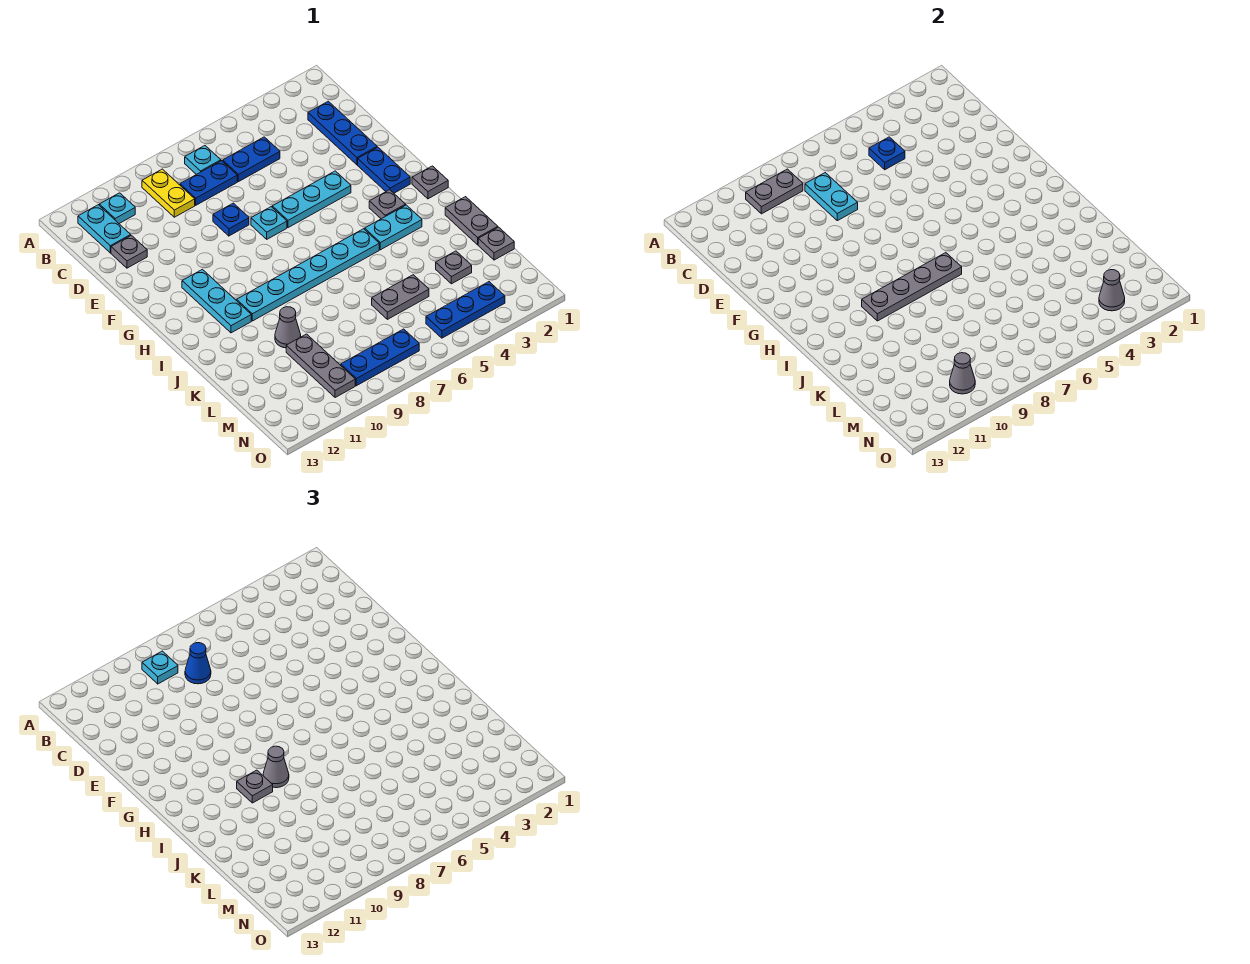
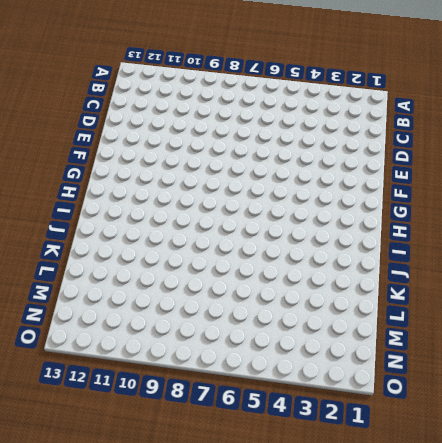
none -> cyan plate B7 level 1
none -> yellow plate B9:C9 level 1
none -> cyan plate B11 level 1
none -> cyan plate B12:C12 level 1

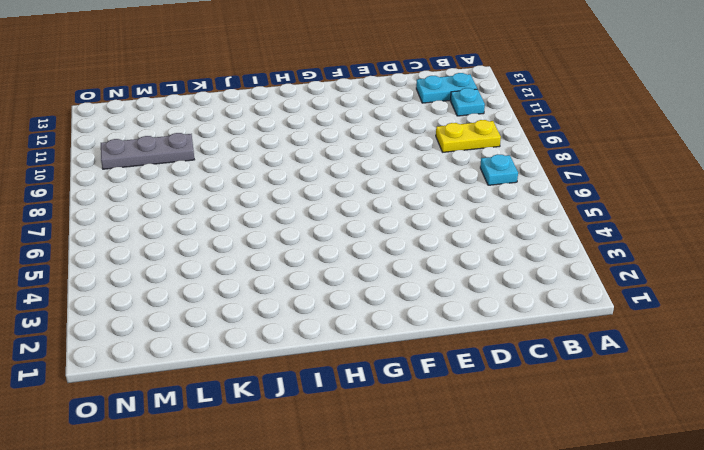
none -> blue plate C2:E2 level 1
none -> blue plate C5:C6 level 1
none -> blue plate C7:C8 level 1
none -> grey plate D12 level 1

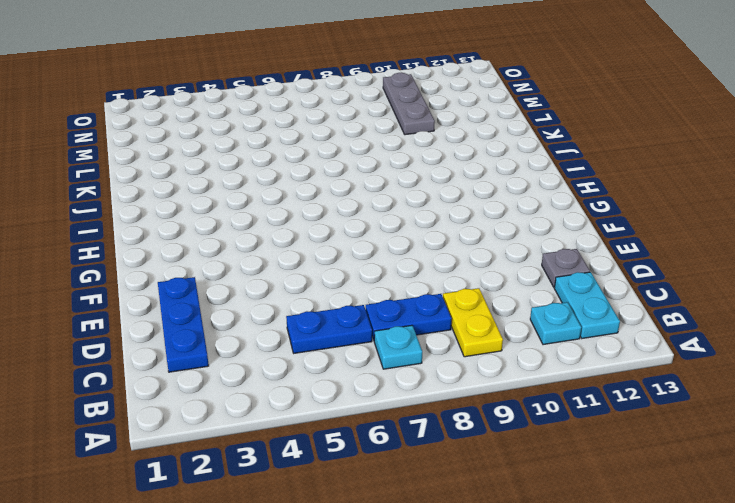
none -> blue plate E8 level 1
none -> blue plate F2:G2 level 1
none -> cyan plate F4:F6 level 1
none -> cyan plate F7 level 1

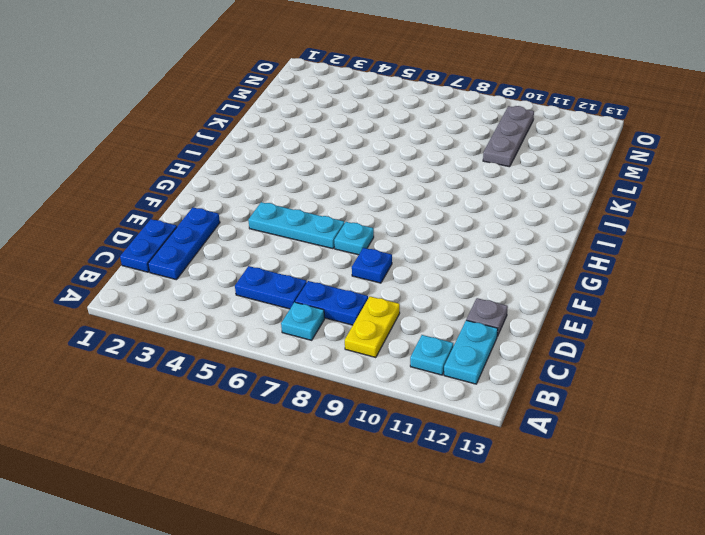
blue plate C1:D1 level 1 -> blue plate F2:G2 level 1
none -> cyan plate G11:I11 level 1
none -> grey plate H1 level 1
none -> grey plate H3 level 1
none -> cyan plate I3:I4 level 1

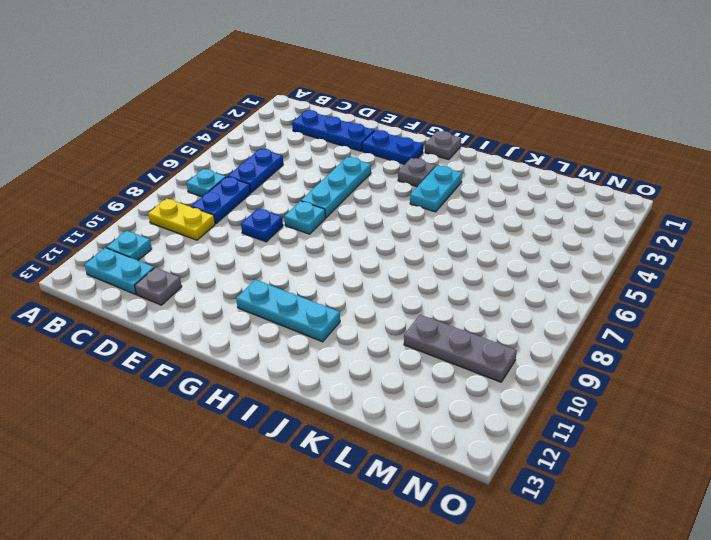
none -> cyan plate I5:I10 level 1
none -> grey plate J1:K1 level 1
none -> grey cone K10 level 1
none -> grey plate L1 level 1

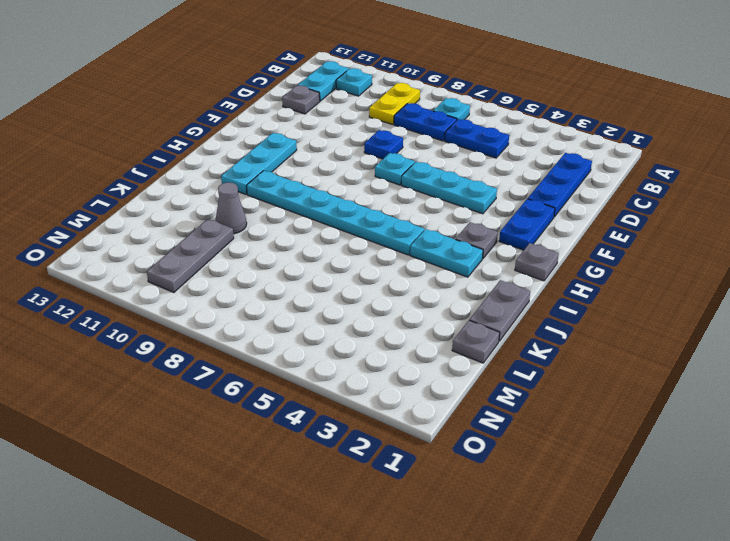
none -> grey plate L3 level 1
none -> grey plate L5:L6 level 1
none -> blue plate N3:N5 level 1
none -> blue plate N7:N9 level 1

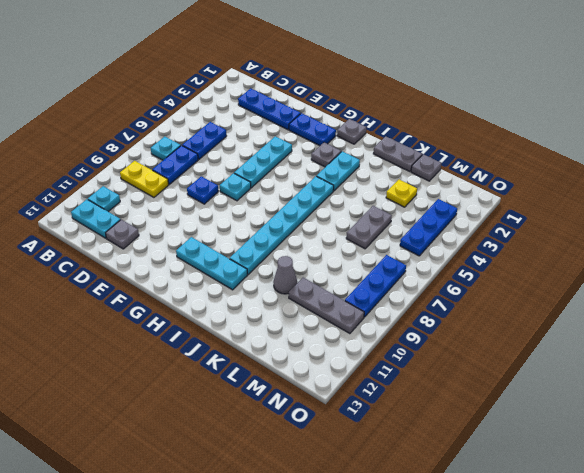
yellow plate L3 level 1 -> grey plate L3 level 1
none -> grey plate B9:B10 level 2
none -> blue plate C5 level 2
none -> cyan plate C8:D8 level 2
none -> grey plate I7:I10 level 2

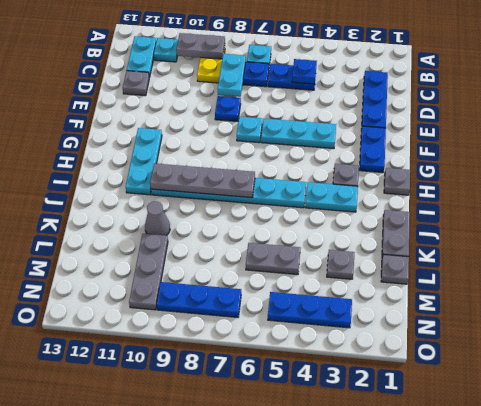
none -> grey cone N3 level 2
none -> grey cone N10 level 2
none -> cyan plate B9 level 3
none -> blue cone C8 level 3

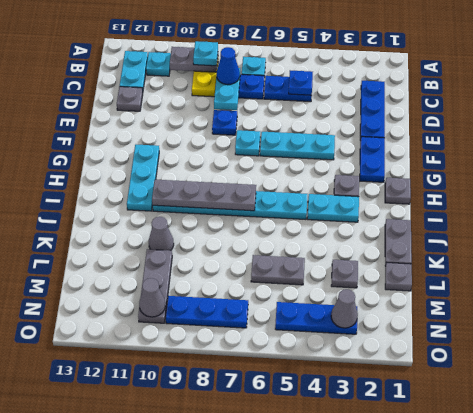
none -> grey cone I9 level 3
none -> grey plate I10 level 3

